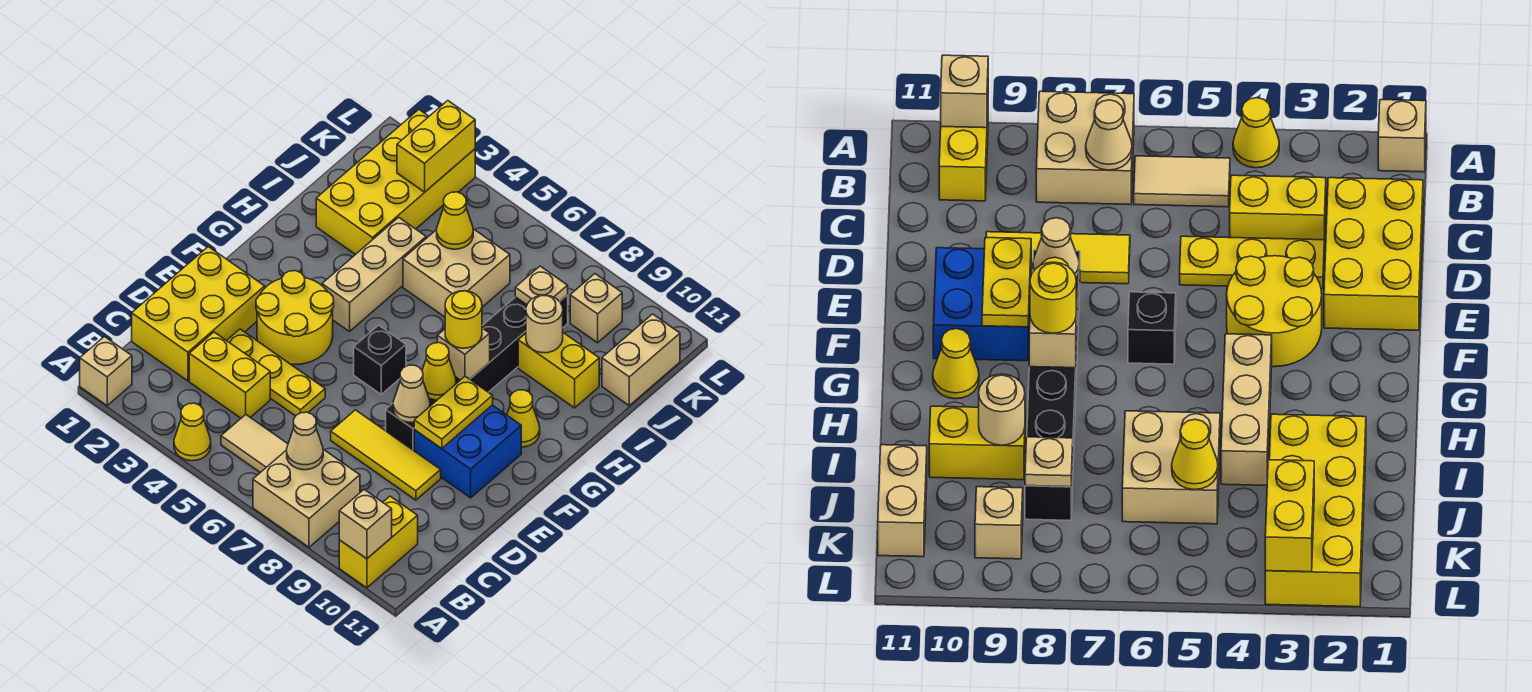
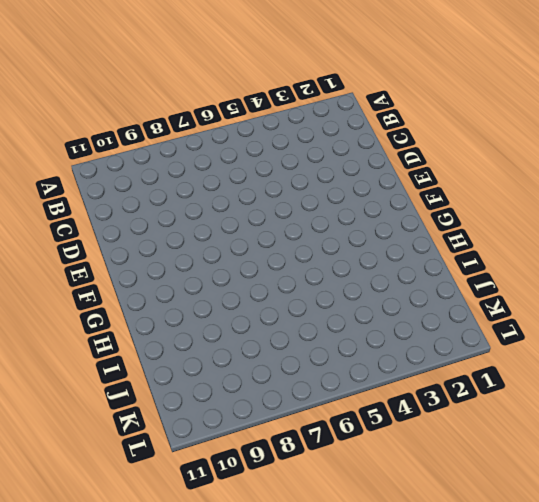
none -> tan brick A1 level 1
none -> yellow cone A4 level 1
none -> tan brick A7:B8 level 1
none -> yellow brick A10:B10 level 1

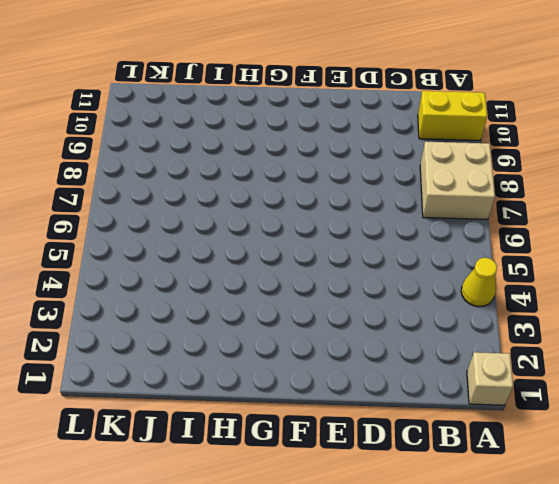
none -> tan tile B5:B6 level 1
none -> yellow brick C1:E2 level 1
none -> yellow brick C3:C4 level 1
none -> yellow plate D3:D5 level 1

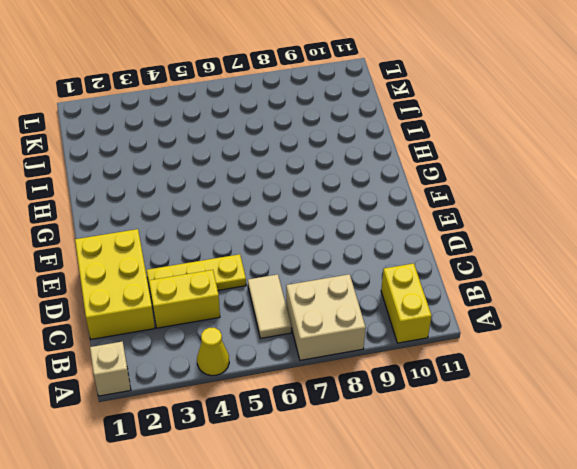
tan tile B6:C6 level 1 -> tan tile B5:B6 level 1
none -> yellow tile D7:D9 level 1
none -> yellow round brick E3:F4 level 1
none -> black brick E8:J8 level 1
none -> blue brick E9:F10 level 1

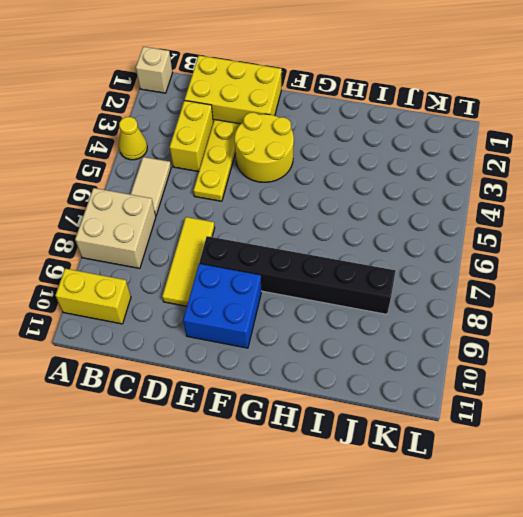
none -> black brick F6 level 1
none -> tan brick G4:I4 level 1
none -> yellow cone G10 level 1
none -> yellow brick I2:L3 level 1

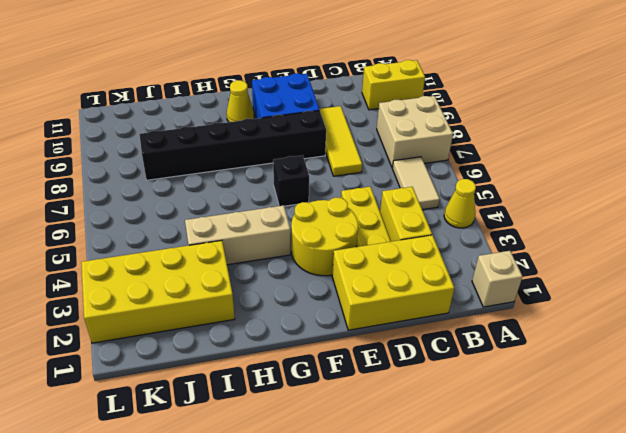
none -> tan brick I5:J6 level 1
none -> yellow brick I9:I10 level 1
none -> tan brick J11:K11 level 1
none -> tan brick K9 level 1

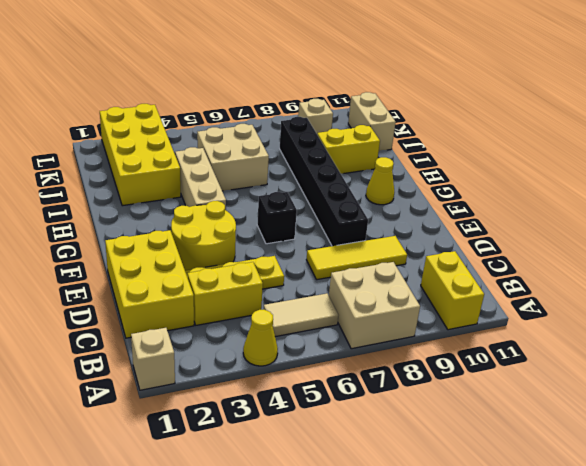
none -> blue brick E9:F10 level 1
none -> tan brick A10 level 2
none -> tan cone B7 level 2
none -> tan cone E8 level 2

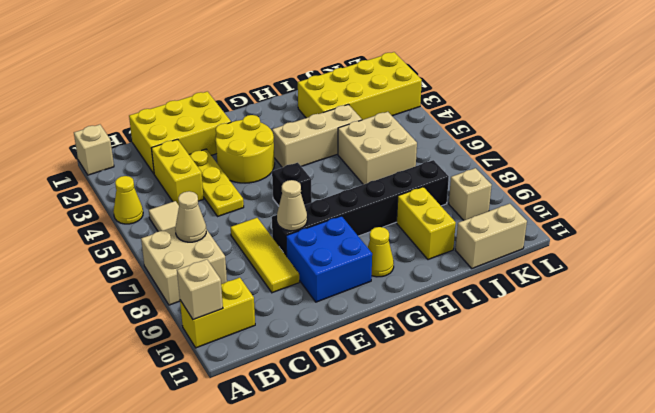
none -> yellow plate E9:F9 level 2
none -> yellow cone F8 level 2
none -> tan brick G8 level 2
none -> tan round brick I9 level 2

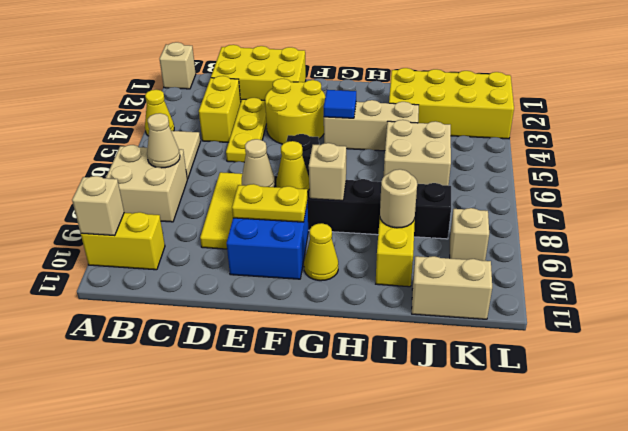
blue tile G4 level 2 -> none
none -> yellow cone J5 level 2
none -> tan plate J8 level 2
none -> yellow brick K3:L3 level 2
none -> yellow round brick G8 level 3

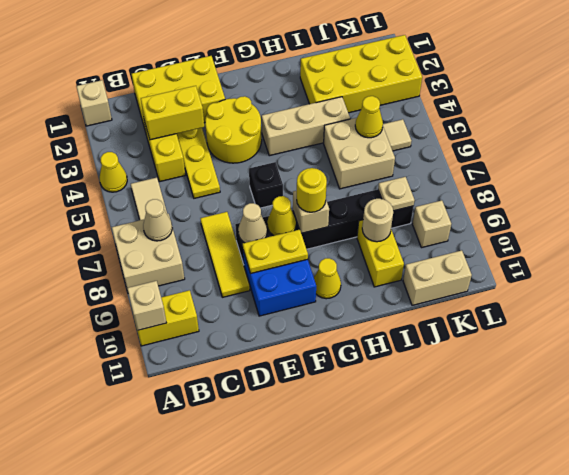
yellow brick C3:D3 level 2 -> yellow brick K3:L3 level 2
tan tile K5 level 1 -> none

